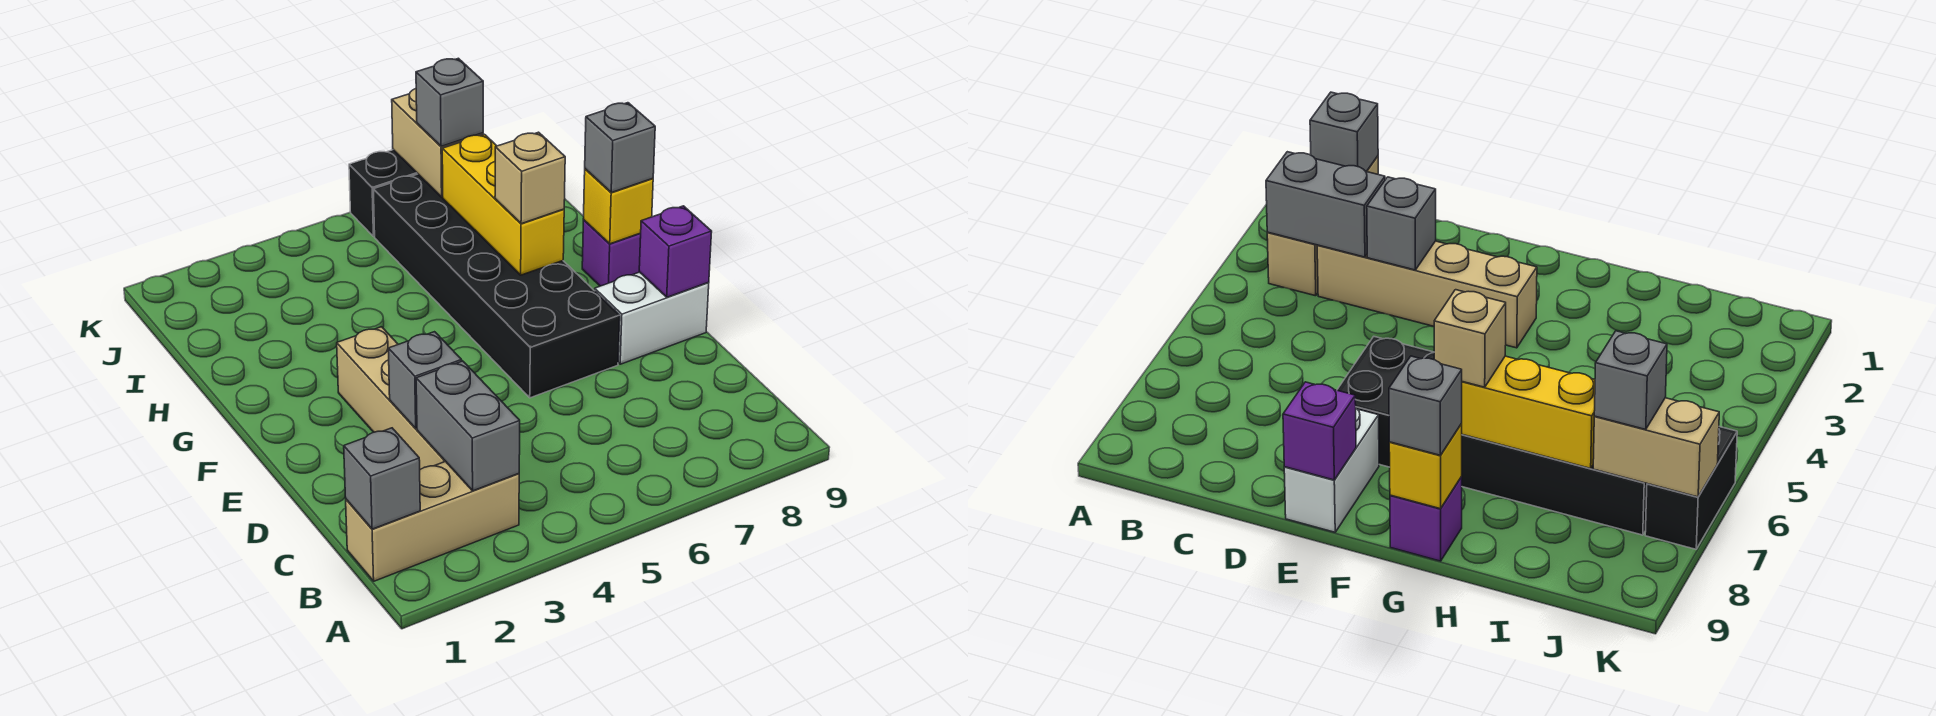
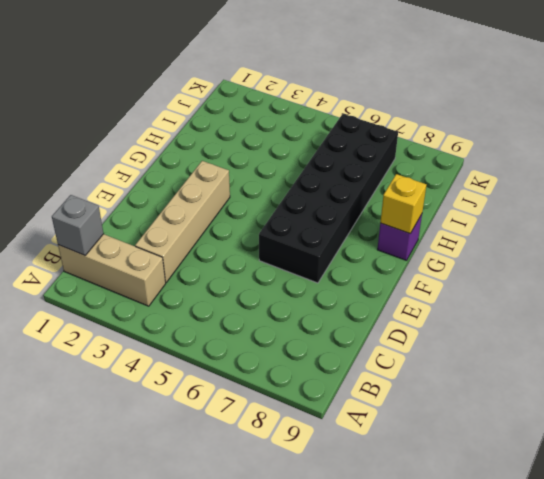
none -> white brick E8:E9 level 1
none -> black brick K6:K7 level 1
none -> grey brick B3:C3 level 2

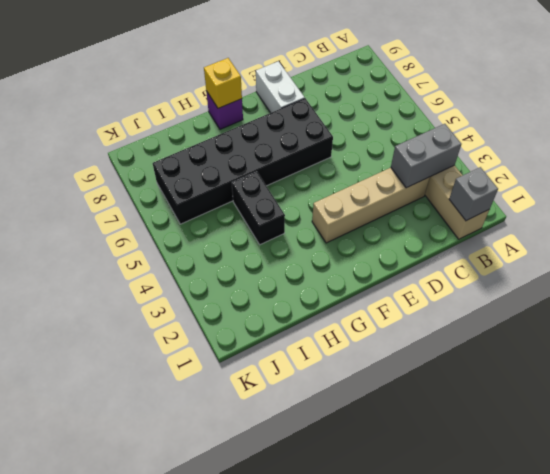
black brick H4:H5 level 1 -> black brick K6:K7 level 1
none -> grey brick D3 level 2
none -> purple brick E9 level 2
none -> yellow brick G7:I7 level 2

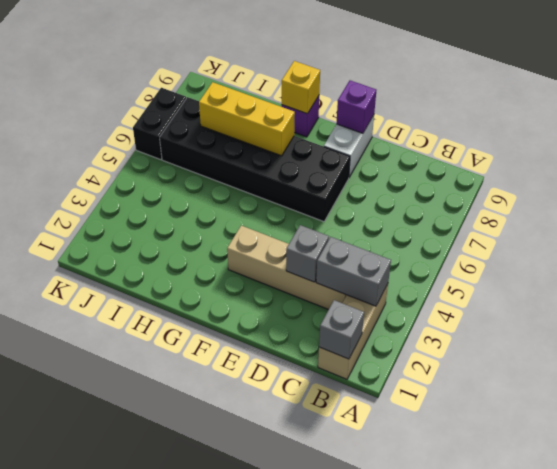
none -> tan brick J7:K7 level 2
none -> tan brick G7 level 3
none -> grey brick G9 level 3

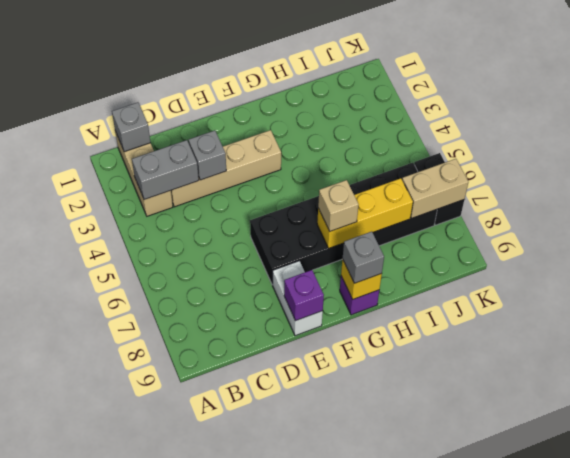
none -> grey brick J7 level 3

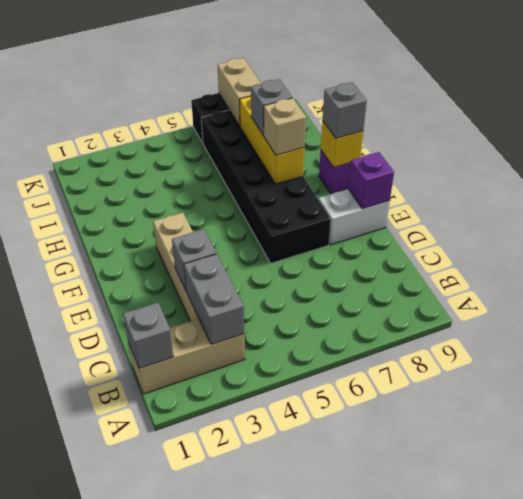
grey brick H7 level 3 -> grey brick J7 level 3

